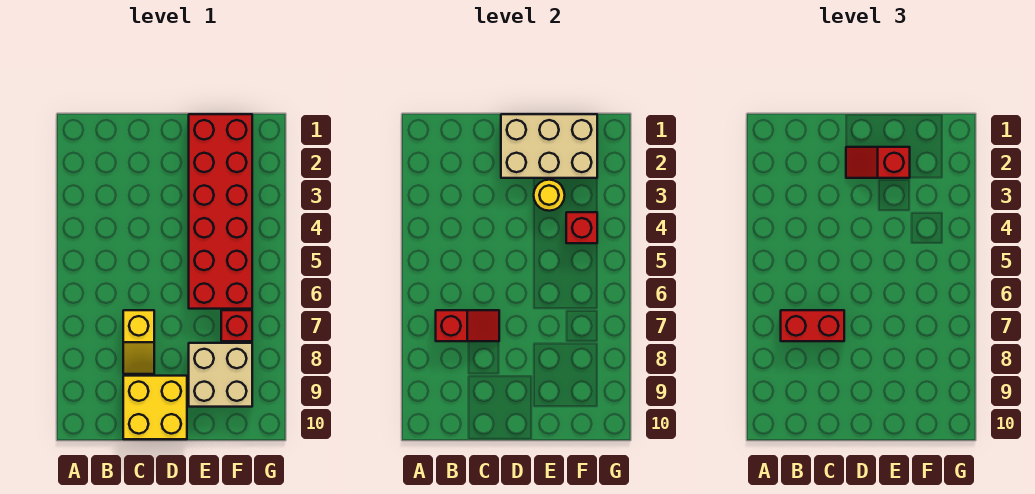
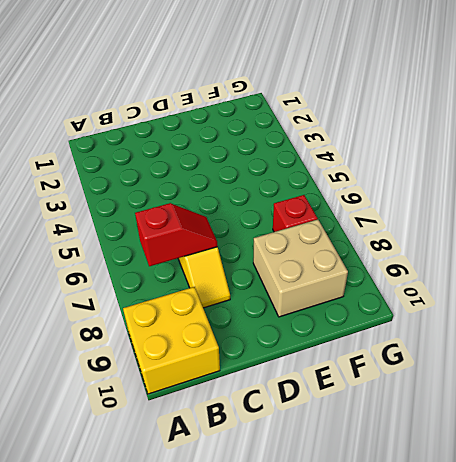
yellow brick A9:B10 level 1 -> yellow brick C9:D10 level 1
none -> red brick E1:F6 level 1
none -> tan brick D1:F2 level 2

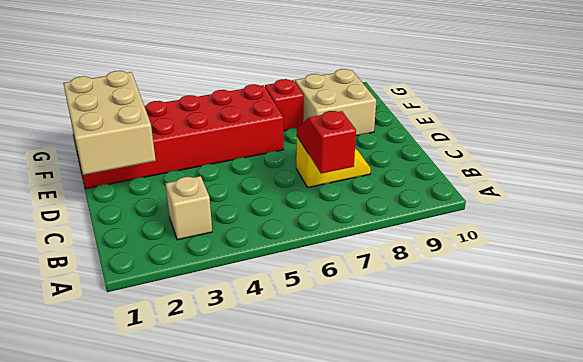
tan brick B3 level 1 -> none
none -> yellow brick C9:D10 level 1
none -> yellow round brick E3 level 2

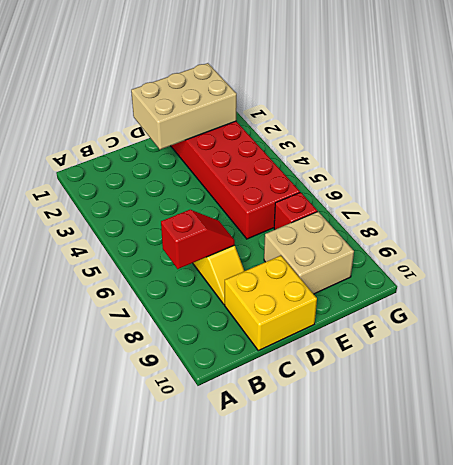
none -> yellow round brick E3 level 2
none -> red brick F4 level 2

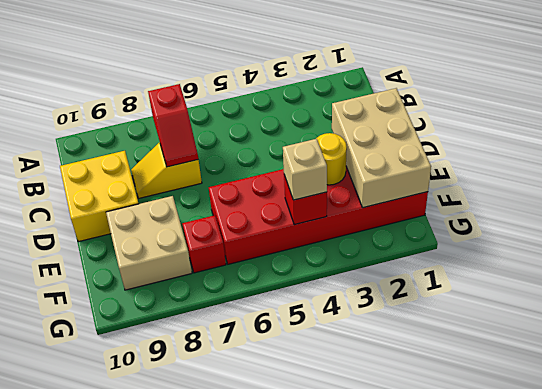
tan brick F4 level 3 -> none
none -> red brick B7:C7 level 3
none -> red slope D2:E2 level 3 top E

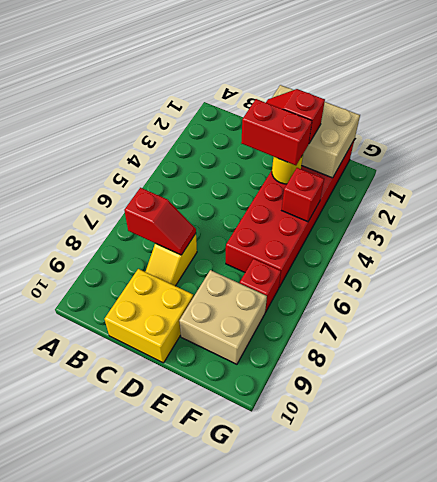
red brick D3:E3 level 3 -> red brick B7:C7 level 3

